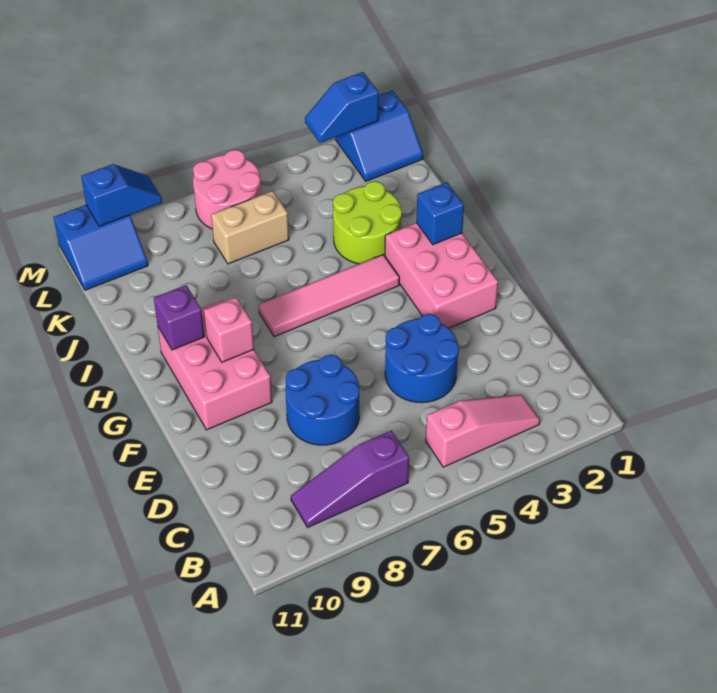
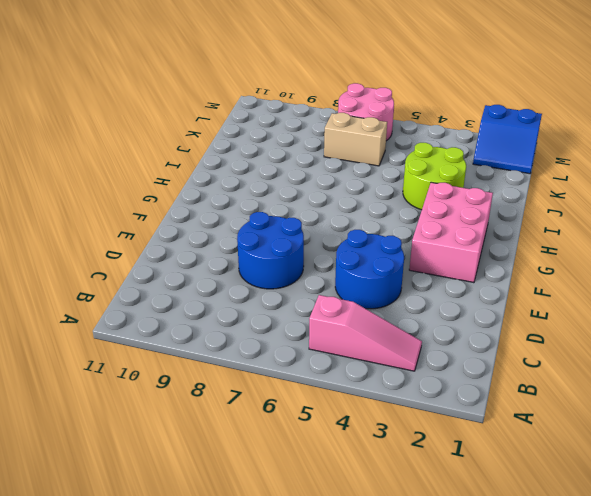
none -> purple slope B7:B9 level 1 top 7
none -> pink brick F9:H10 level 1
none -> pink tile H4:H7 level 1

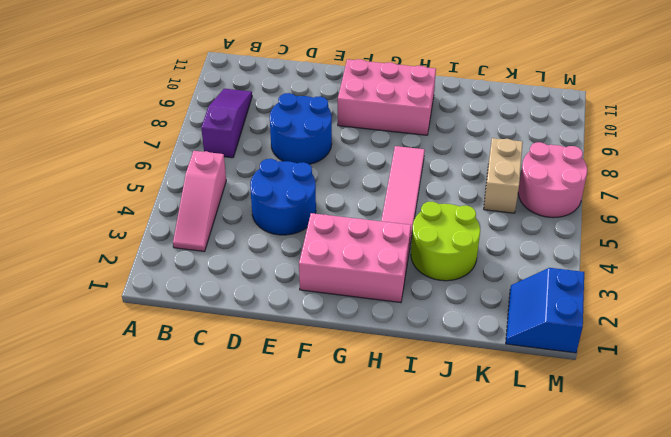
none -> blue slope L10:M11 level 1 top M
none -> pink brick G9 level 2
none -> blue brick H2 level 2

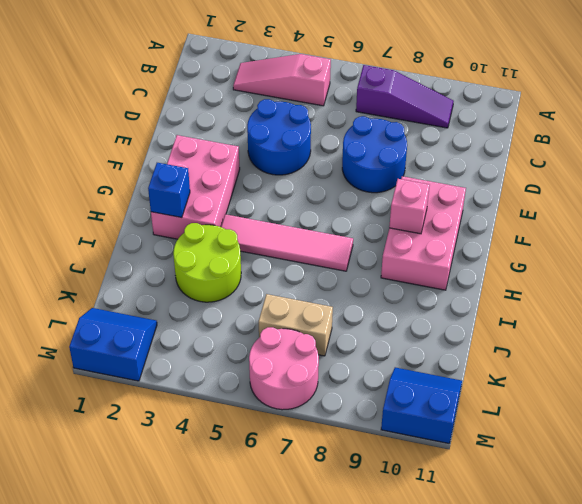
none -> purple brick H10 level 2
none -> blue slope M2:M3 level 2 top 2
none -> blue slope M9:M10 level 2 top 10

